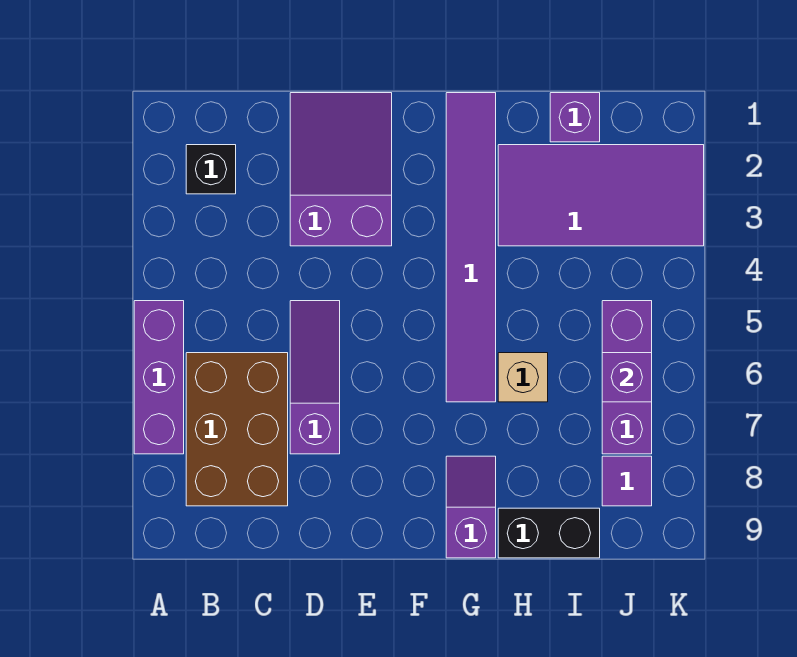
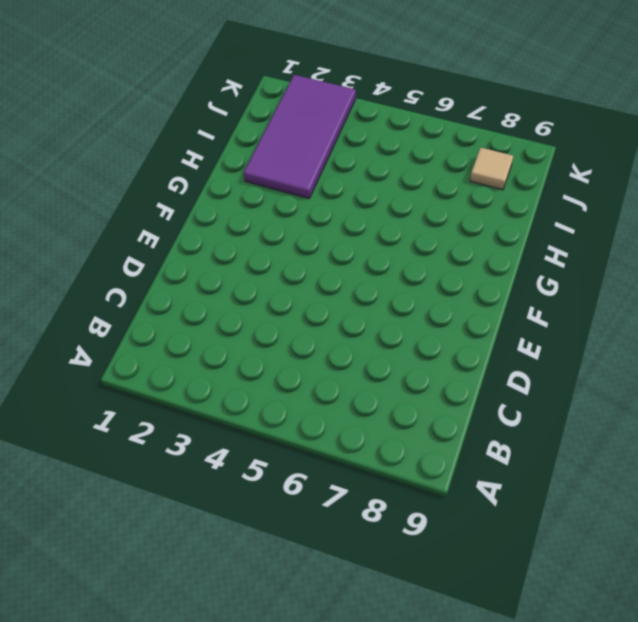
tan tile J8 level 1 -> purple tile J8 level 1
none -> purple brick A5:A7 level 1
none -> black brick B2 level 1
none -> brown brick B6:C8 level 1

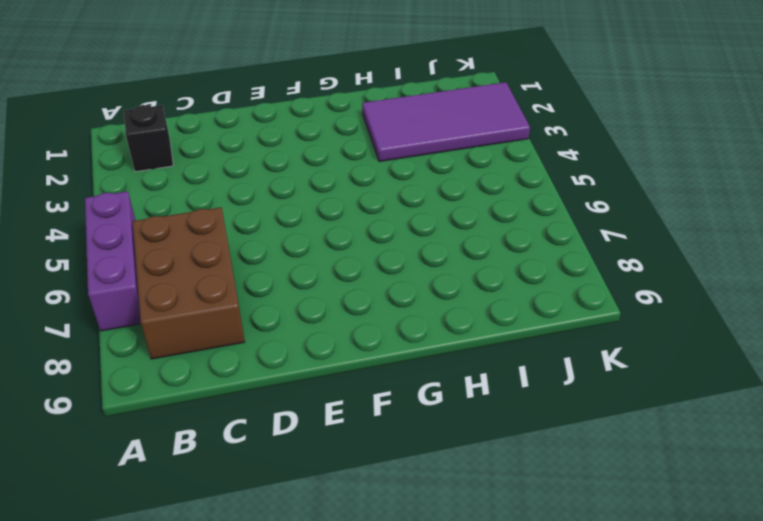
none -> purple slope D1:E3 level 1 top 3
none -> purple slope D5:D7 level 1 top 7
none -> purple tile G1:G6 level 1

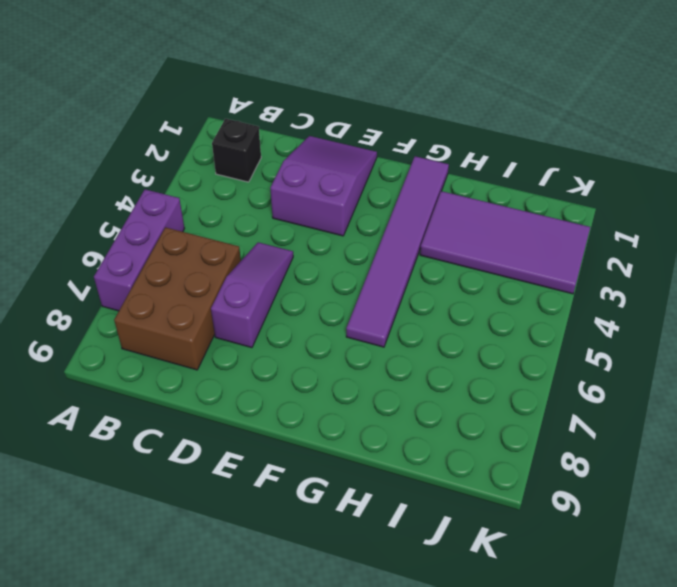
none -> purple slope G8:G9 level 1 top 9
none -> tan brick H6 level 1
none -> black brick H9:I9 level 1

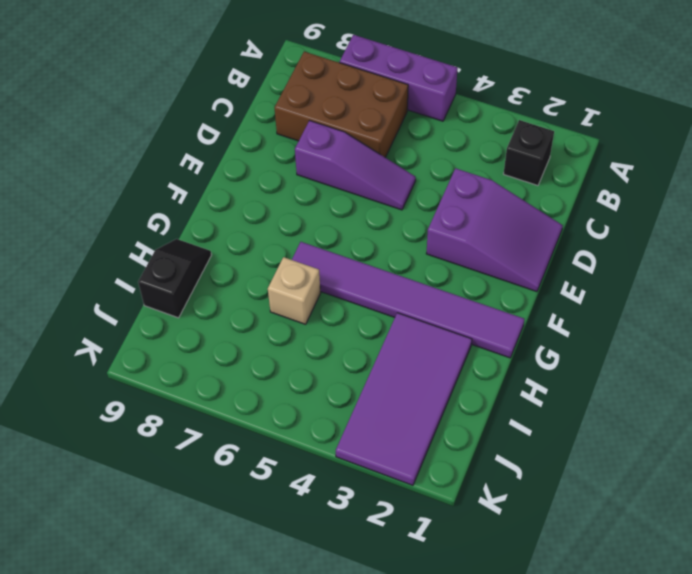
black slope H9:I9 level 1 top I -> black brick H9:I9 level 1
none -> purple slope G8:G9 level 1 top 9
none -> purple brick I1 level 1
none -> purple brick J5:J7 level 1

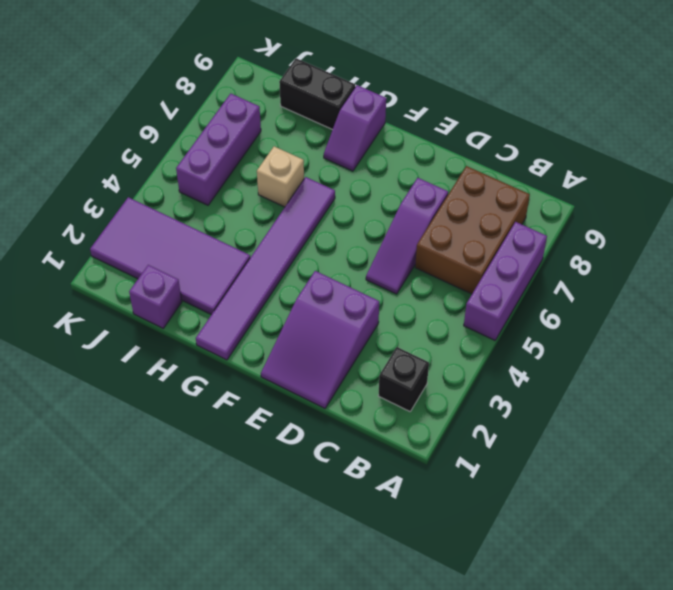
none -> purple tile J8 level 1
none -> purple brick J6 level 2

